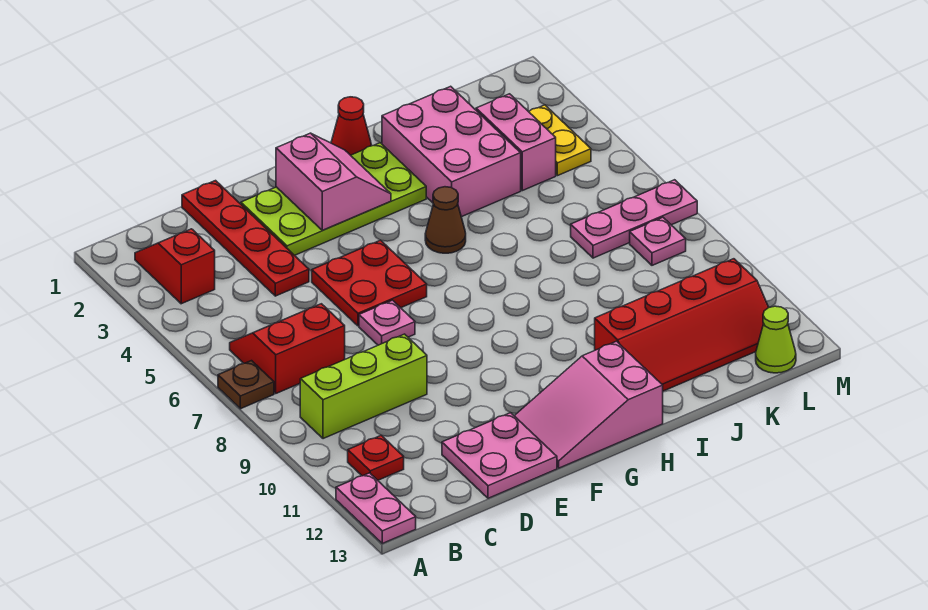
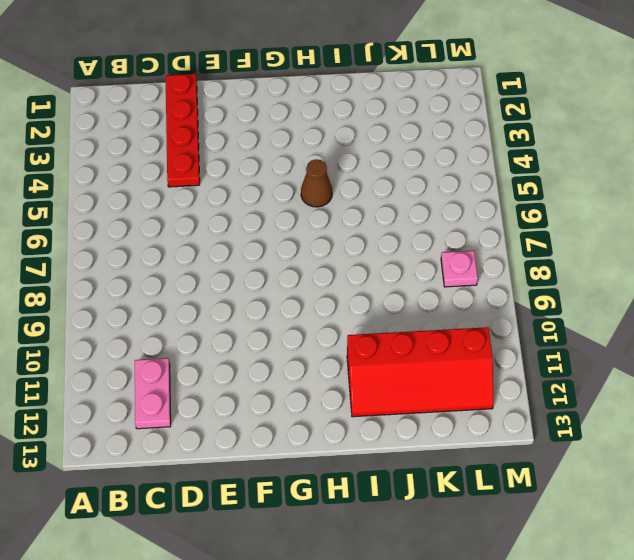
pink plate C11:C12 level 1 -> pink plate A12:A13 level 1
none -> brown plate A7 level 1
none -> red slope B2:B3 level 1 top 3
none -> red slope B6:C7 level 1 top 7

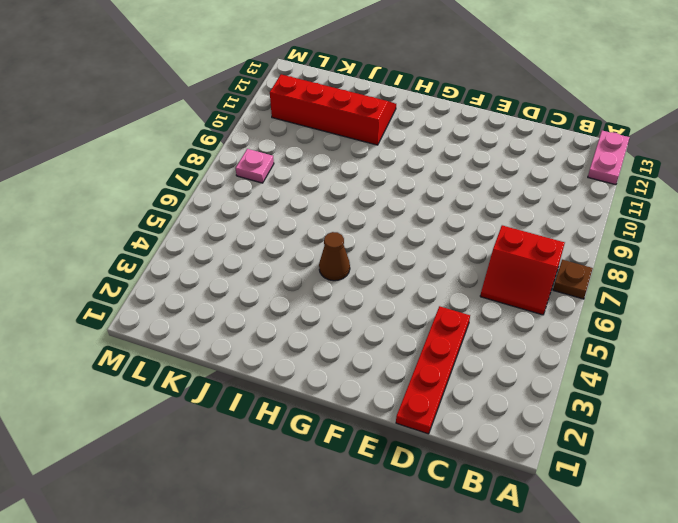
none -> red slope B2:B3 level 1 top 3
none -> lime brick B9:D9 level 1
none -> red plate B11 level 1

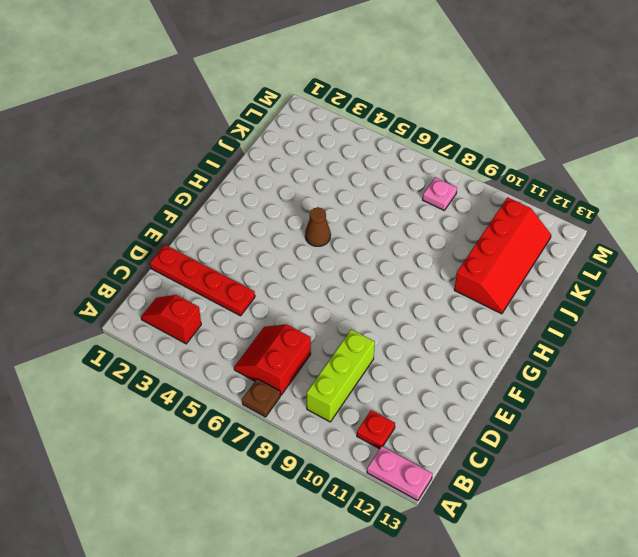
none -> pink plate D12:E13 level 1
none -> lime plate E2:H3 level 1
none -> red plate E5:F6 level 1

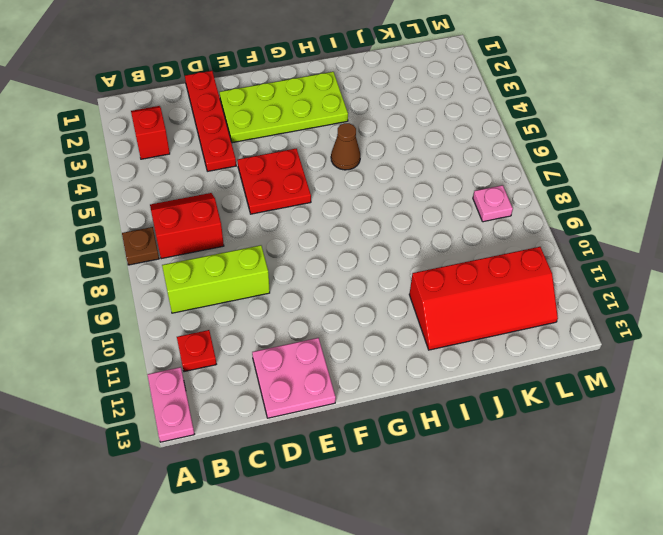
none -> pink plate E7 level 1
none -> pink slope F12:H13 level 1 top H
none -> red cone H1 level 1

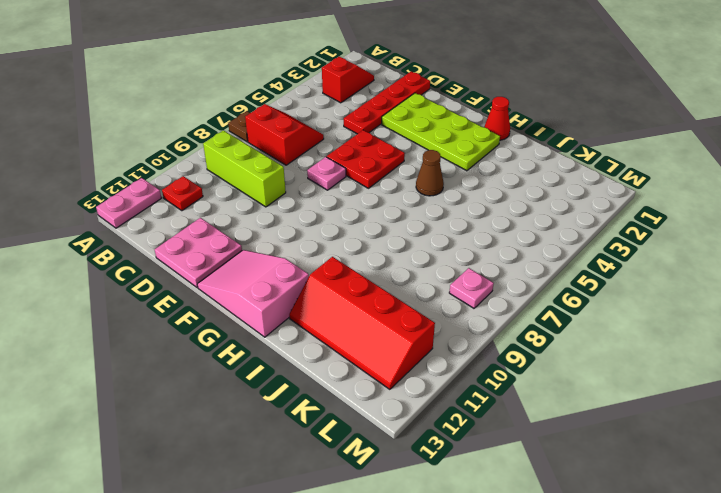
none -> pink brick I2:J4 level 1
none -> pink brick K3:K4 level 1
none -> pink plate K7:M7 level 1

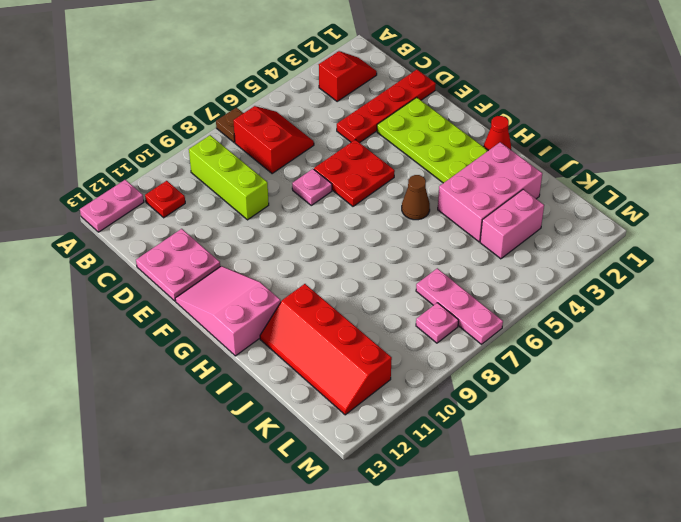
none -> yellow plate L3:L4 level 1
none -> lime cone L13 level 1
none -> pink slope F2:G3 level 2 top F

